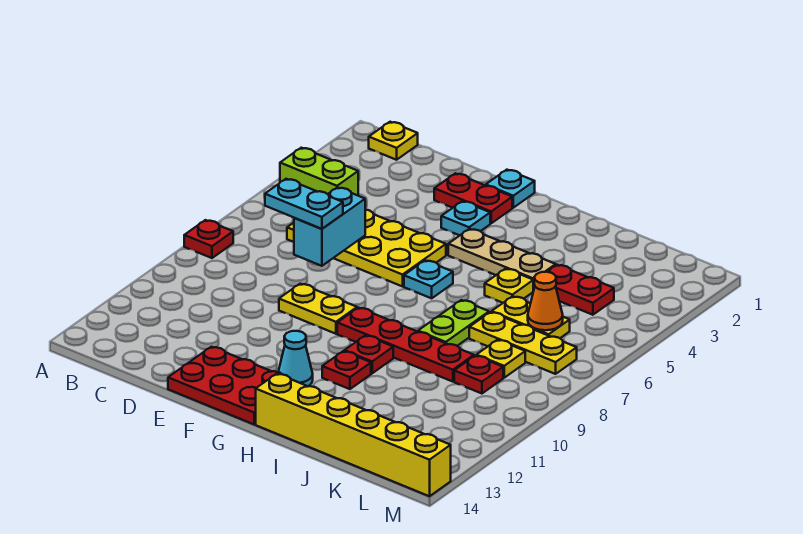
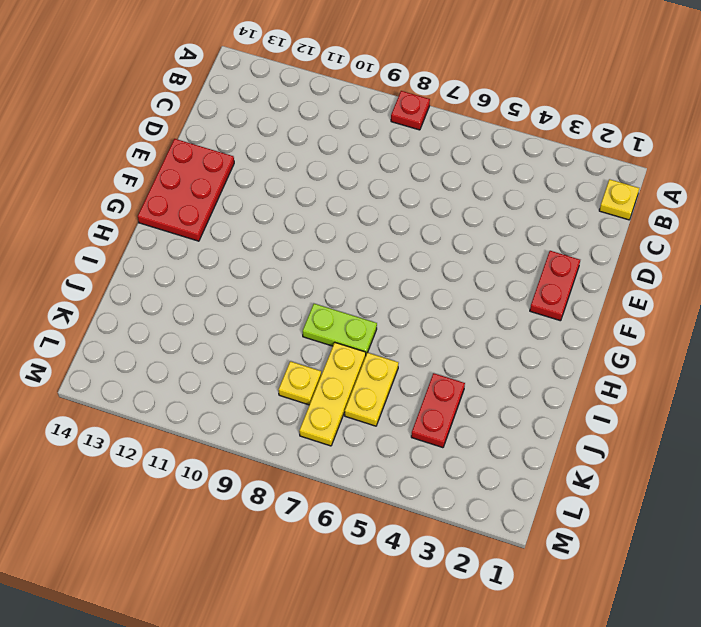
none -> yellow plate C5:F6 level 1
none -> yellow plate E9:F9 level 1
none -> cyan plate F1 level 1

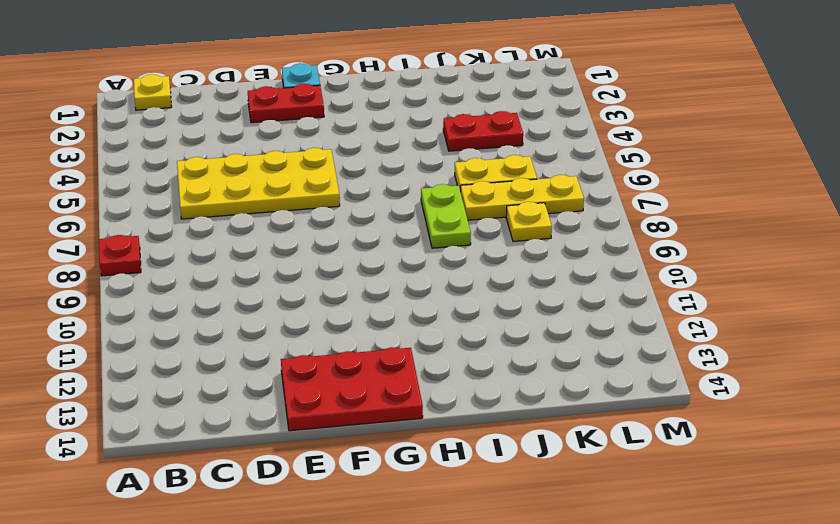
none -> yellow plate E9:F9 level 1
none -> cyan plate F3 level 1
none -> tan plate G4:I4 level 1

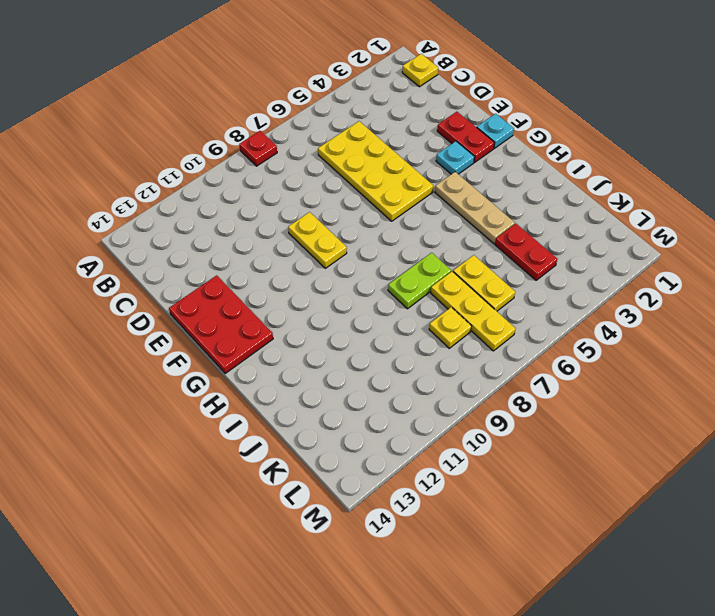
none -> cyan plate G6 level 1
none -> red plate G9:J9 level 1
none -> cyan cone G12 level 1

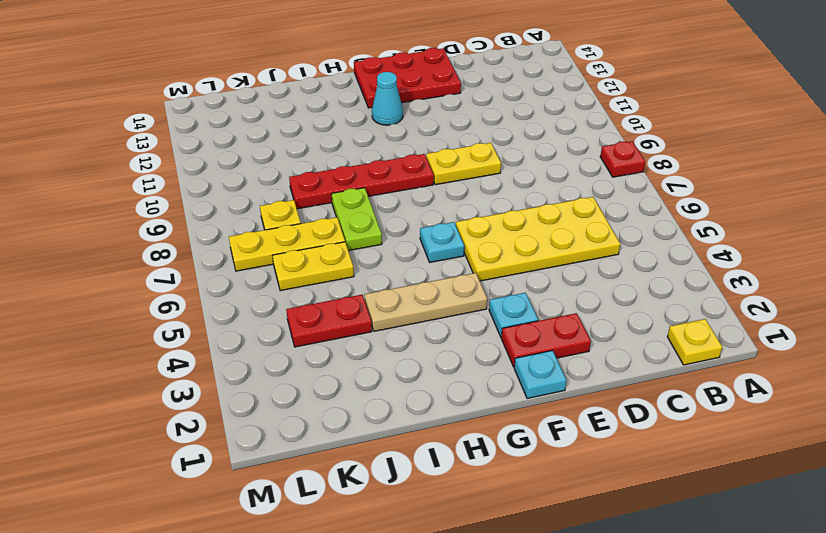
none -> red plate H10 level 1
none -> red plate H11 level 1
none -> yellow brick H14:M14 level 1

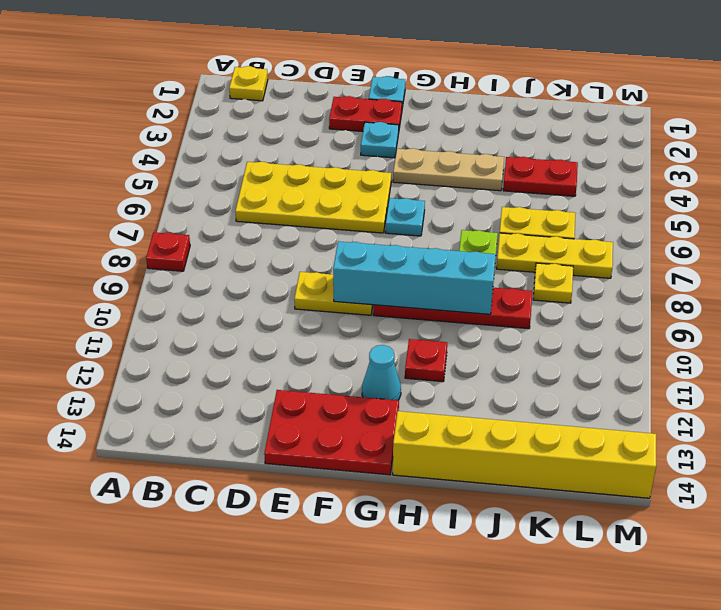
cyan brick F9:I9 level 2 -> none
none -> red plate H10 level 1
none -> yellow plate I5 level 1
none -> red plate K9 level 1

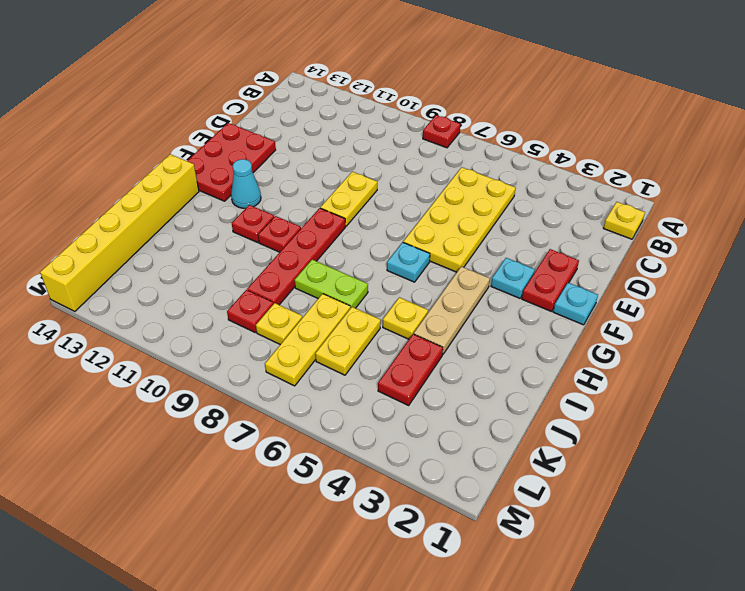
none -> lime brick B5:C5 level 2
none -> cyan brick D6:D7 level 2
none -> orange cone K6 level 2

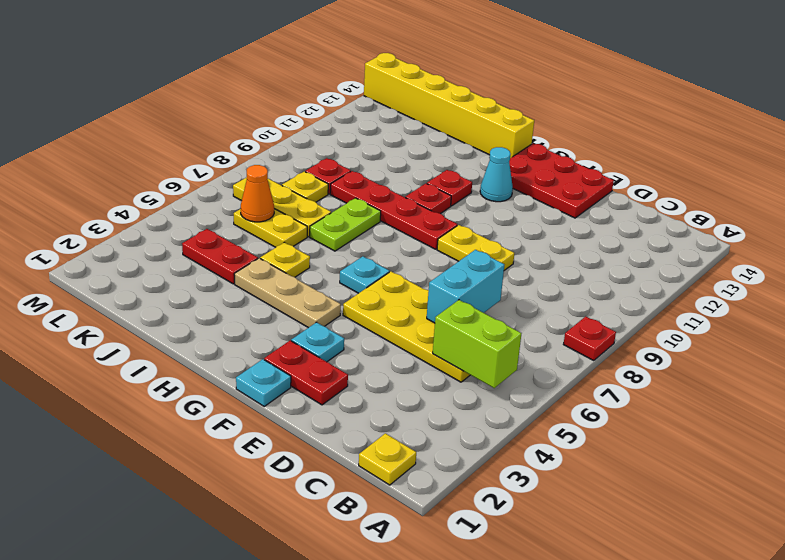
none -> cyan plate C7:D7 level 3

